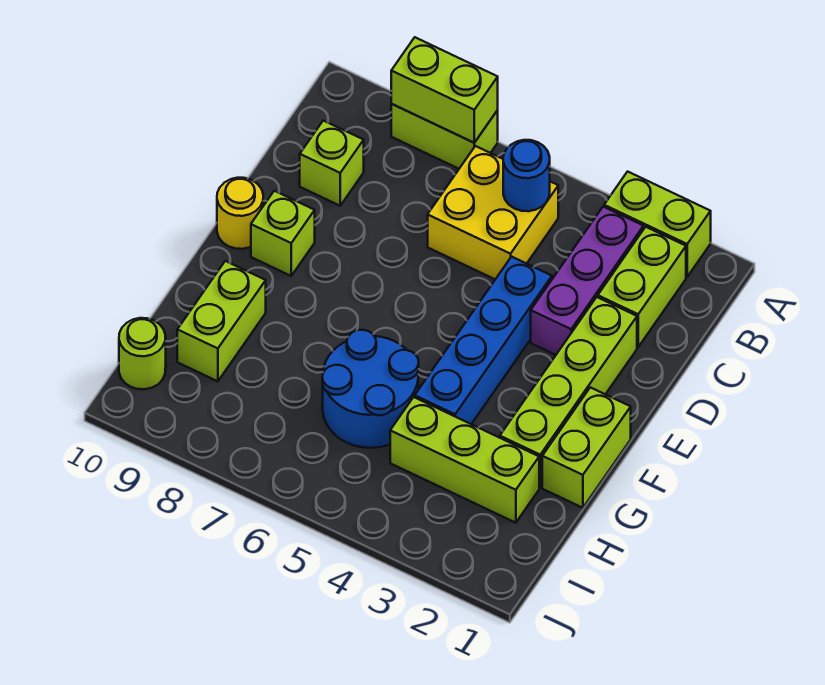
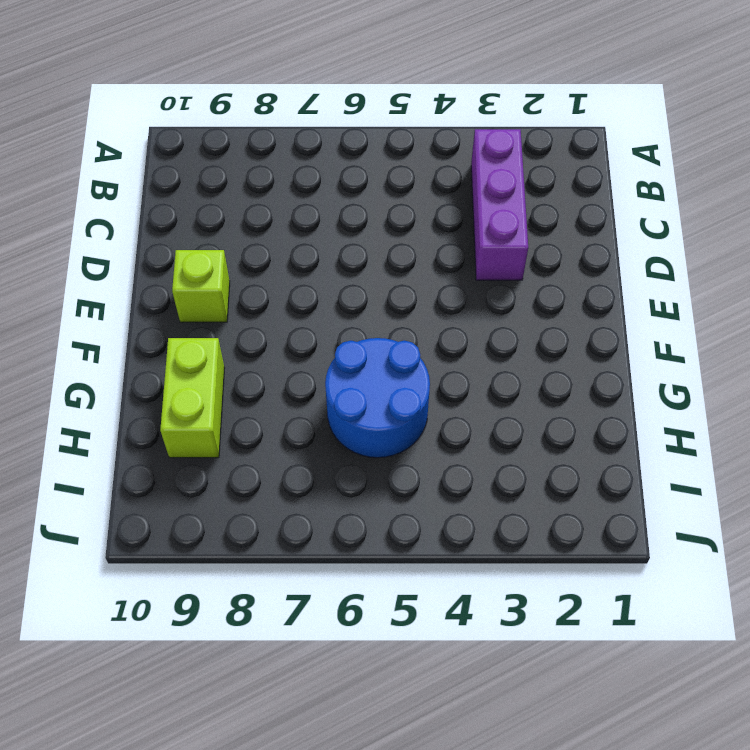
none -> lime brick A2:A3 level 1
none -> lime brick A7:A8 level 1
none -> lime brick B2:C2 level 1

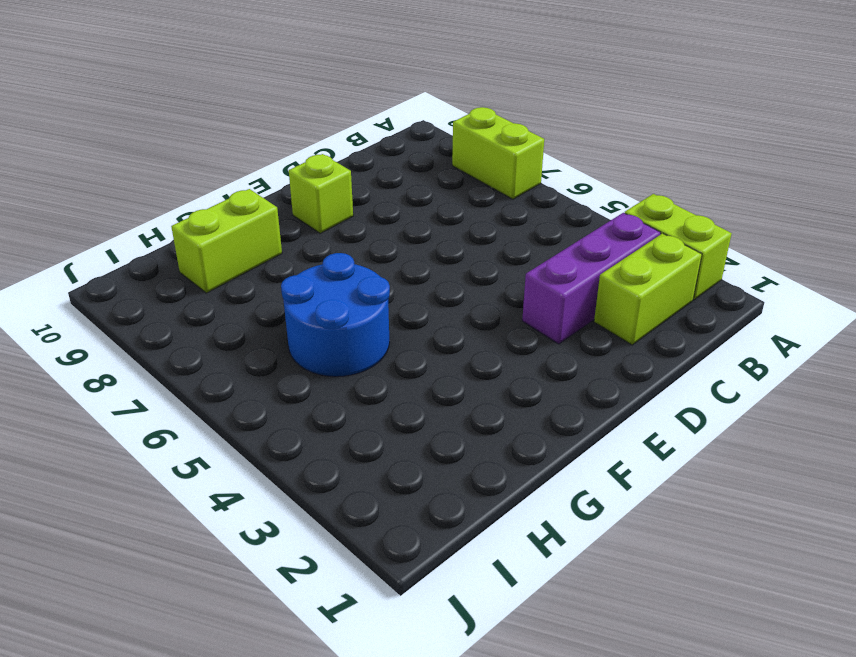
none -> yellow brick B5:C6 level 1
none -> lime brick C9 level 1
none -> lime brick D2:G2 level 1

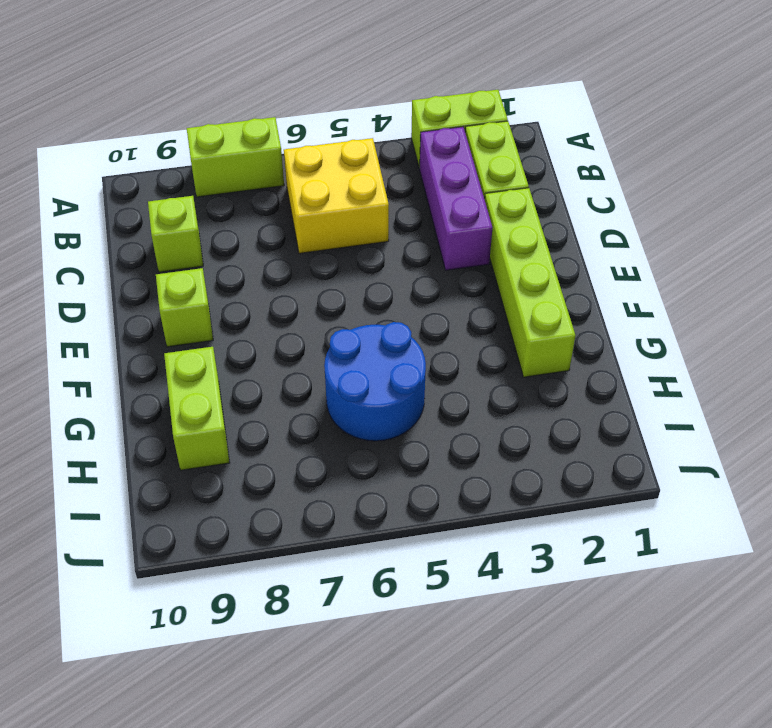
none -> blue brick D4:G4 level 1
none -> yellow round brick E10 level 1
none -> lime brick F1:G1 level 1

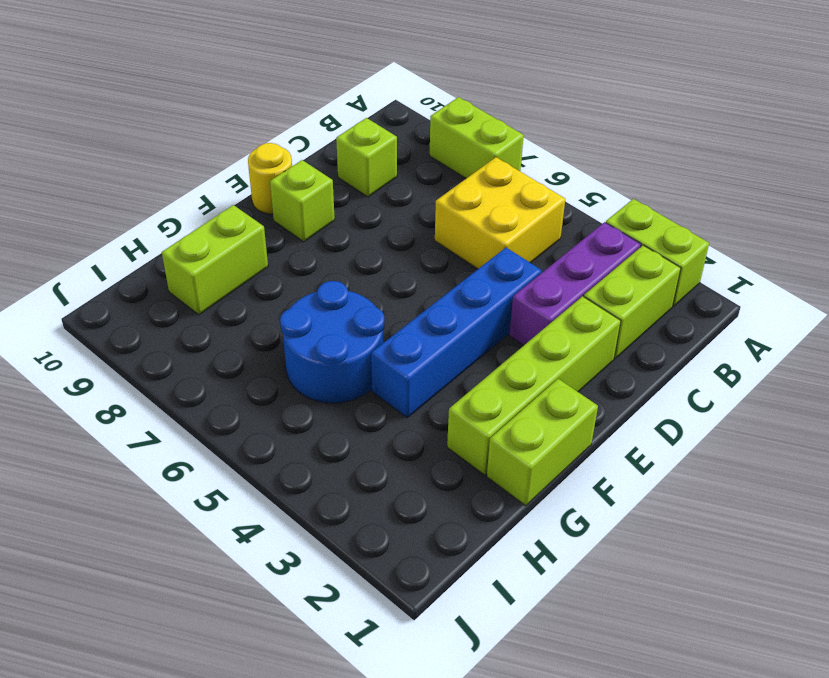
none -> lime brick H2:H4 level 1
none -> lime round brick I10 level 1
none -> lime brick A7:A8 level 2

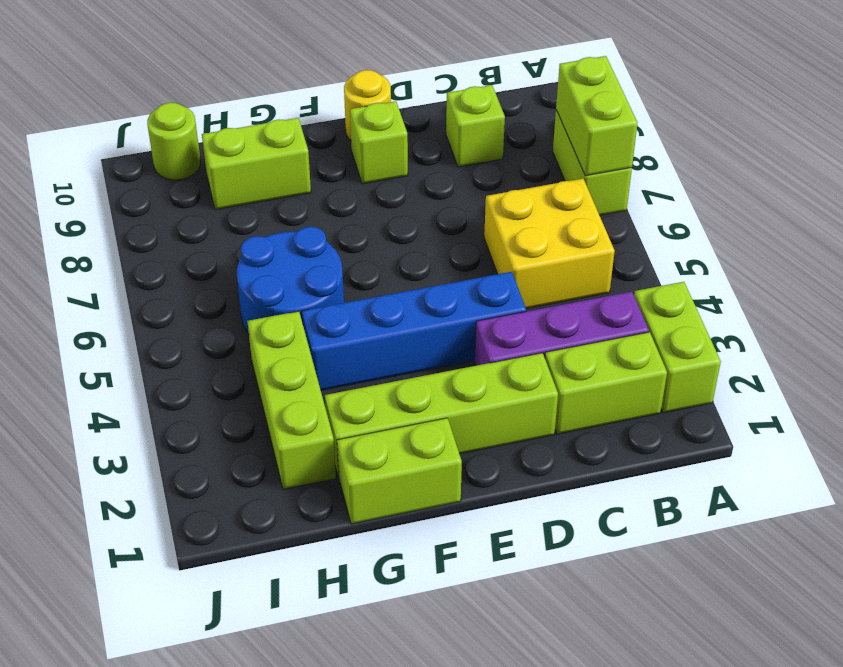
none -> blue round brick B5 level 2

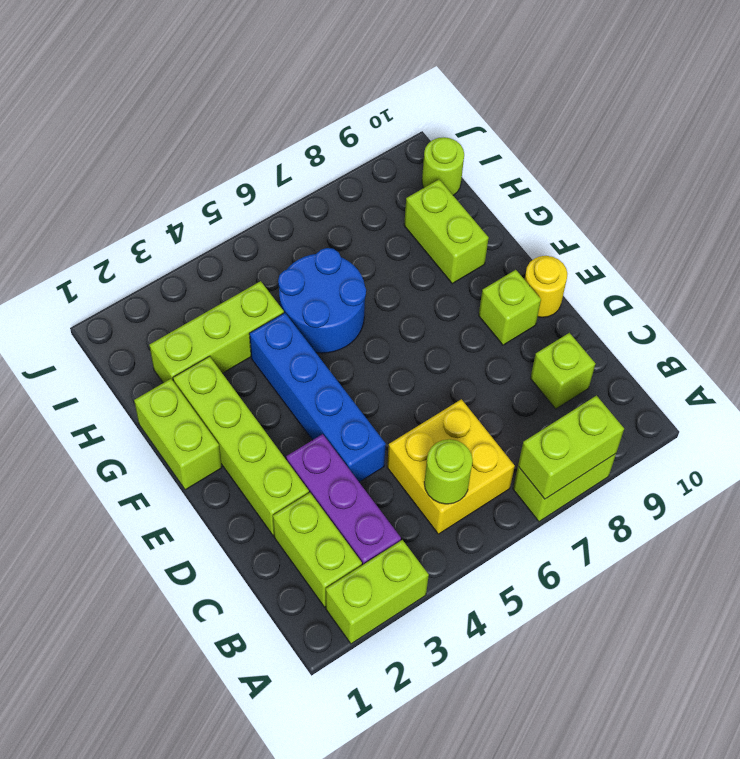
lime round brick B5 level 2 -> blue round brick B5 level 2

